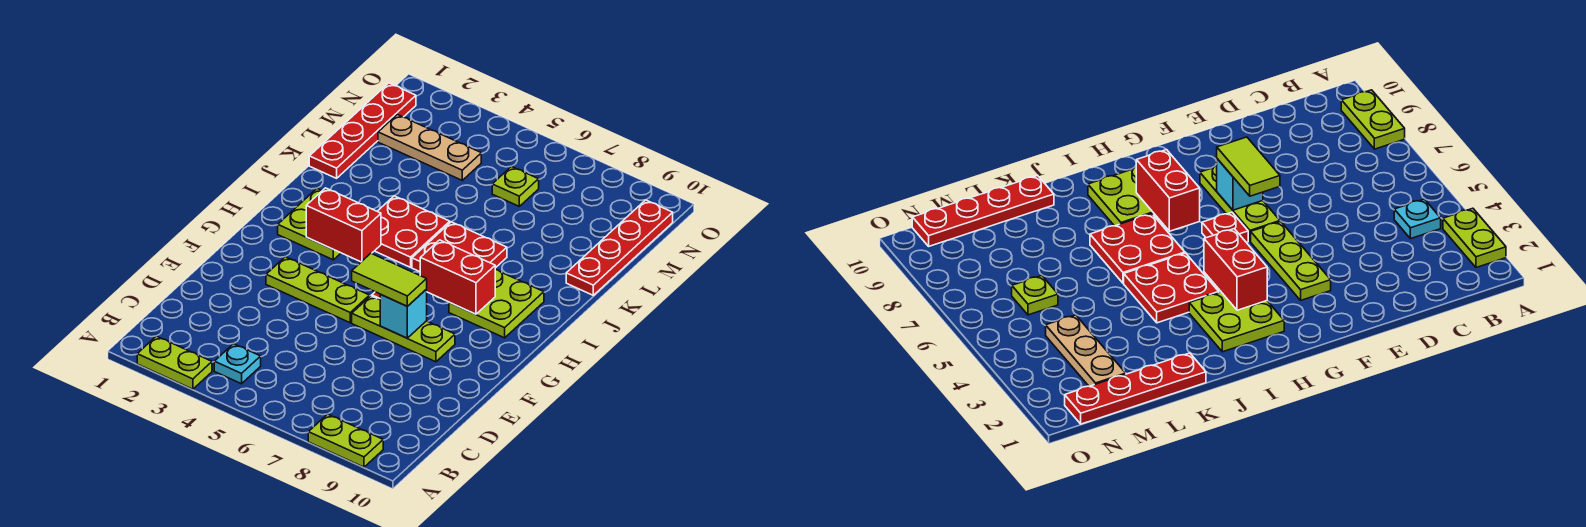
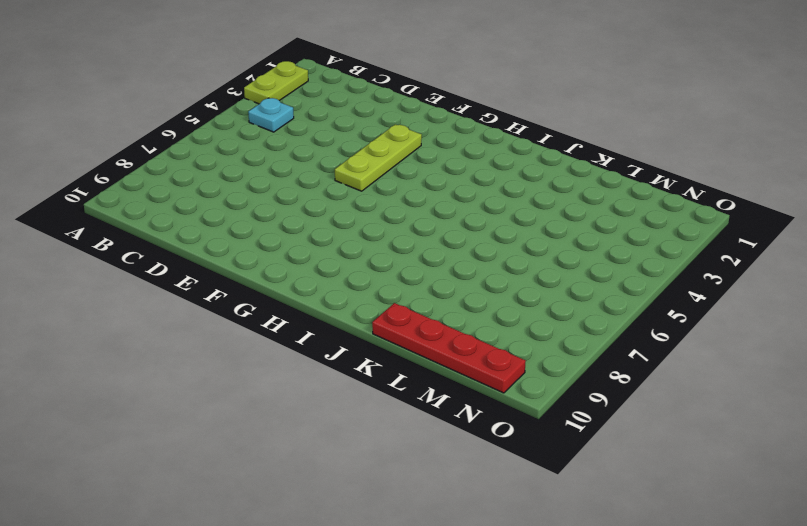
none -> lime plate A8:A9 level 1
none -> lime plate F6:F8 level 1
none -> red plate G6 level 1

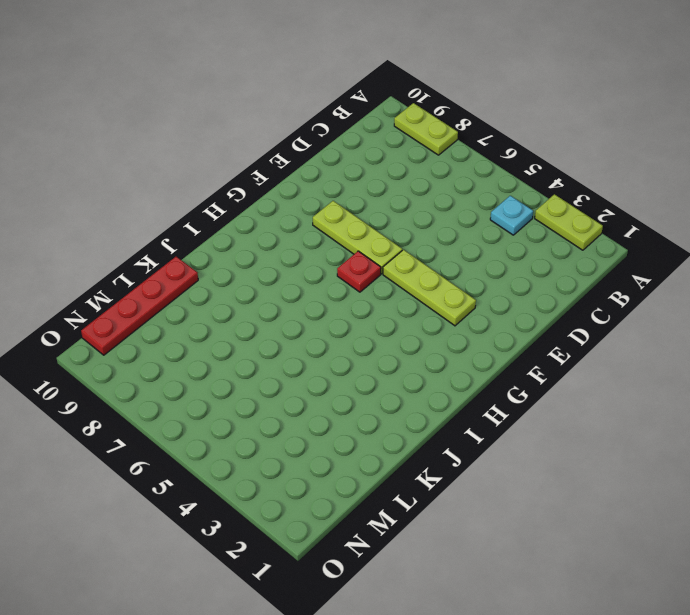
none -> lime plate H2:I3 level 1
none -> lime plate H8:I9 level 1
none -> red plate I4:J5 level 1

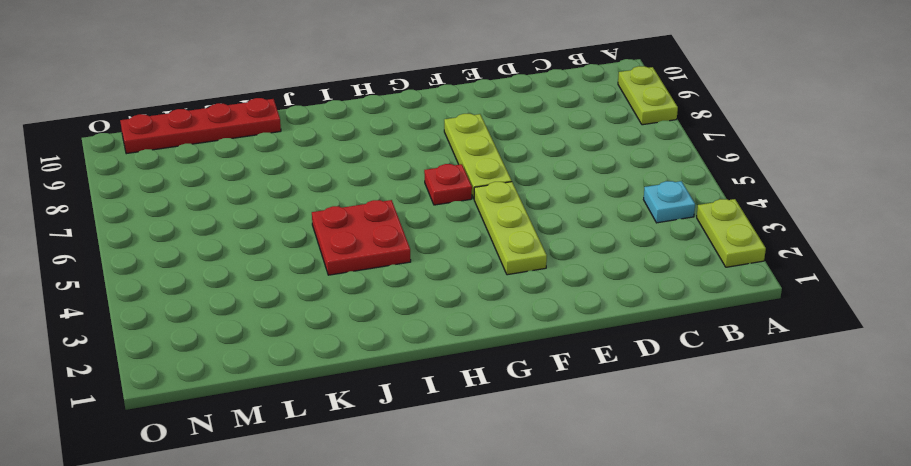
none -> lime plate H2:I3 level 1
none -> lime plate H8:I9 level 1
none -> red plate I6:J7 level 1

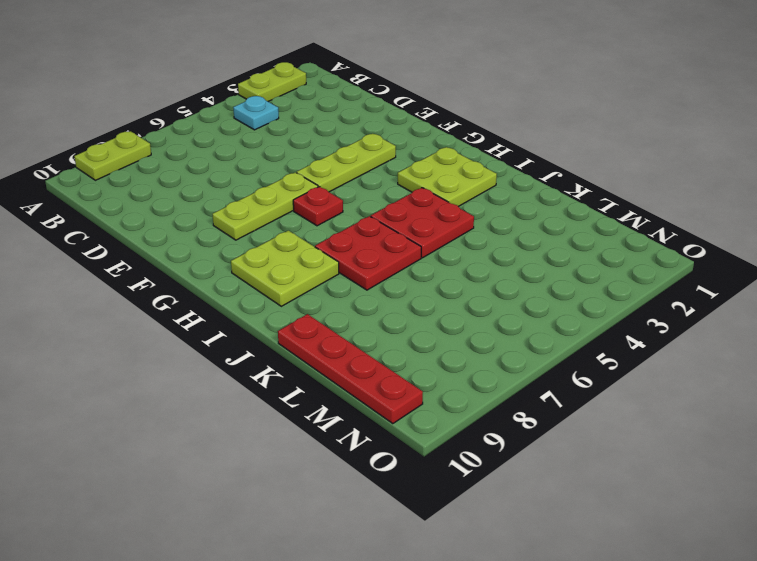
none -> red plate K1:N1 level 1
none -> tan plate M2:M4 level 1
none -> lime plate M6 level 1

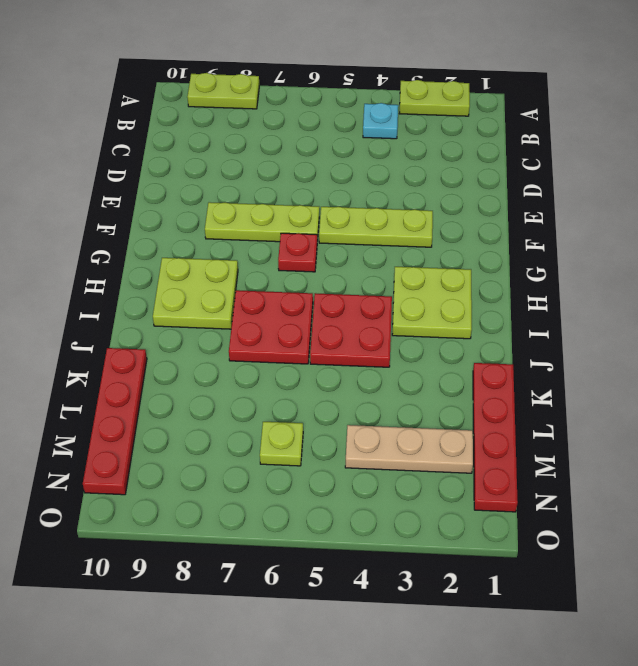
none -> cyan brick F7 level 2
none -> red brick H3:H4 level 2
none -> red brick H7:H8 level 2

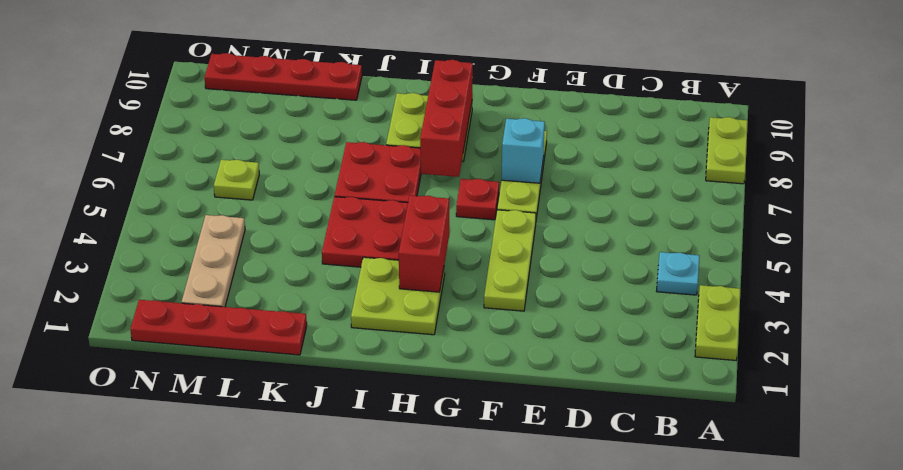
red brick H7:H9 level 2 -> red brick H7:H8 level 2
none -> lime tile F6:F7 level 3

